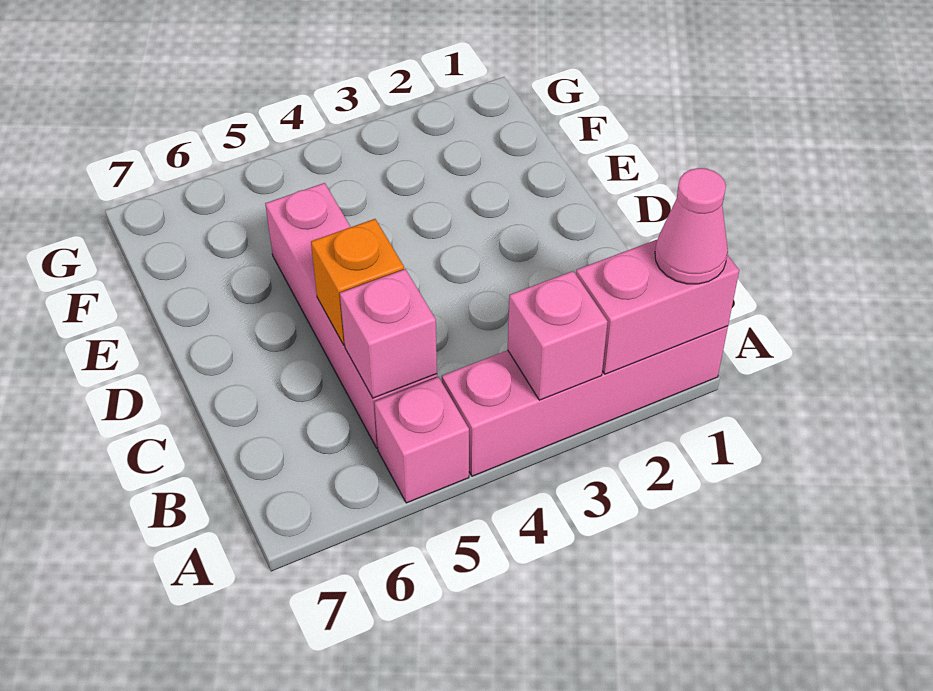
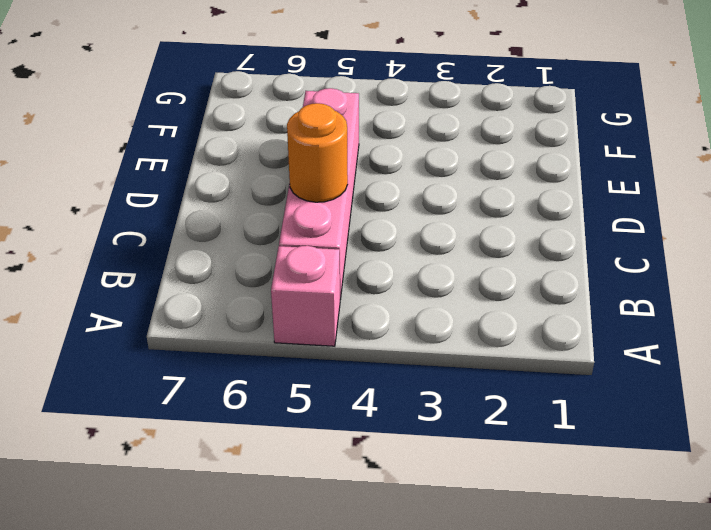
orange round brick C5 level 2 -> orange brick C5 level 2
none -> pink brick A1:A4 level 1
none -> pink brick A1:A2 level 2

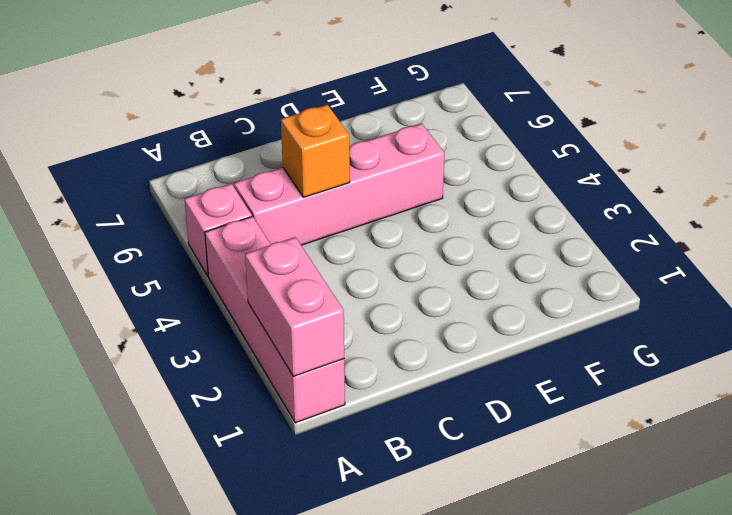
none -> pink brick A3 level 2
none -> pink brick B5 level 2

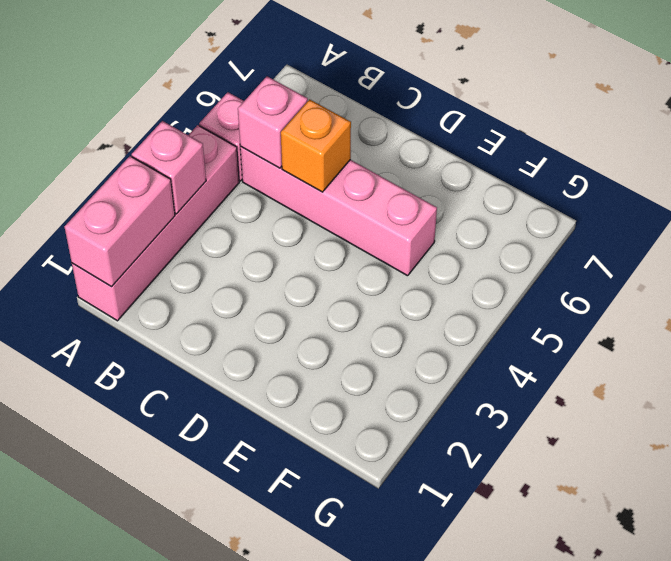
none -> pink cone A1 level 3

